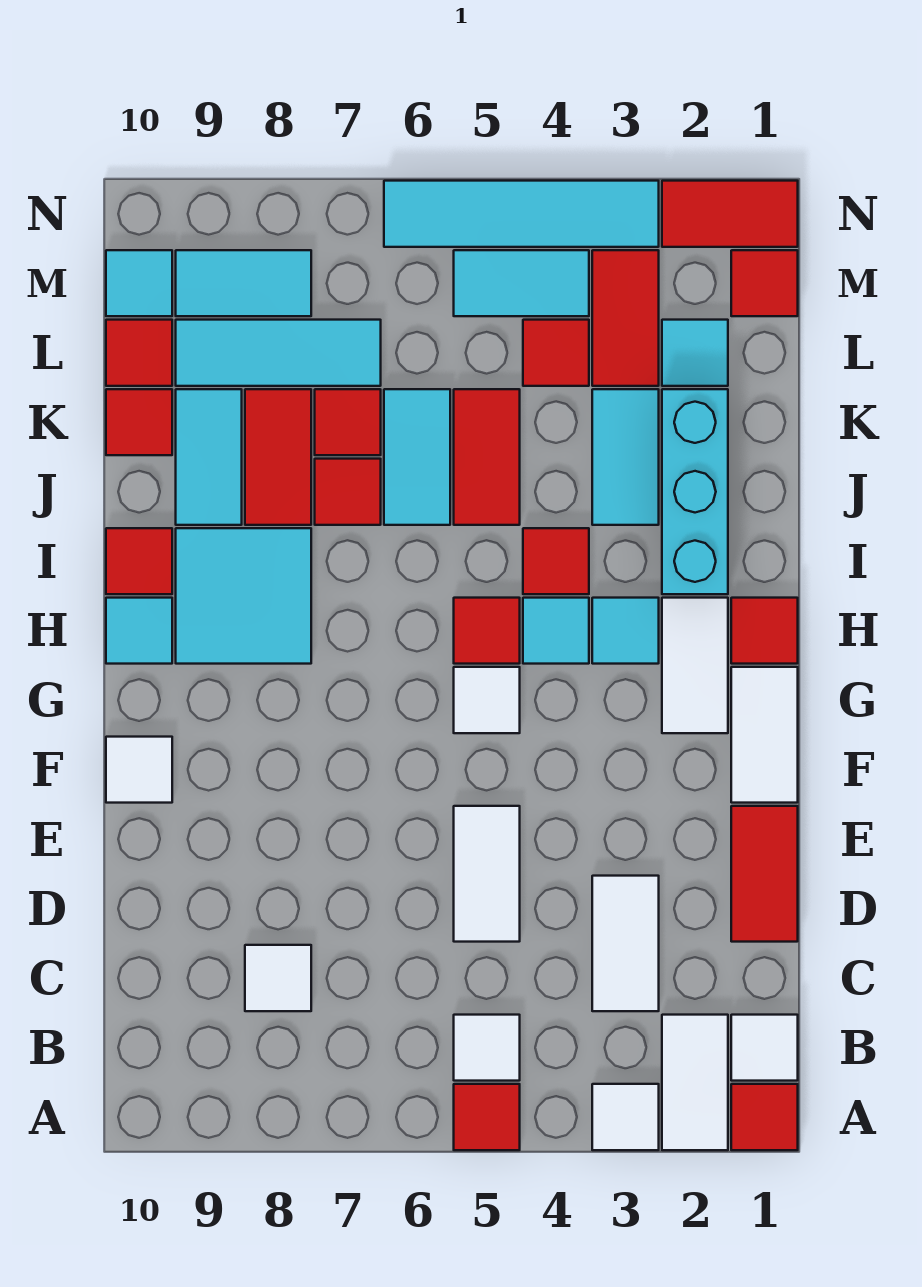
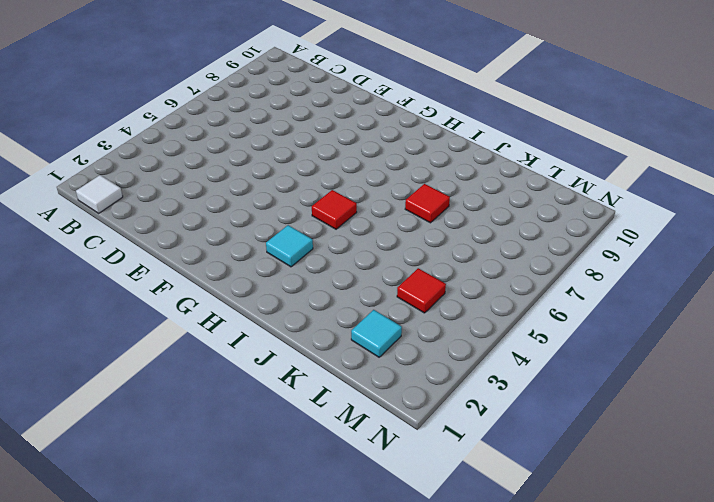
none -> red tile A1 level 1
none -> white tile A2:B2 level 1
none -> white tile A3 level 1
none -> red tile A5 level 1

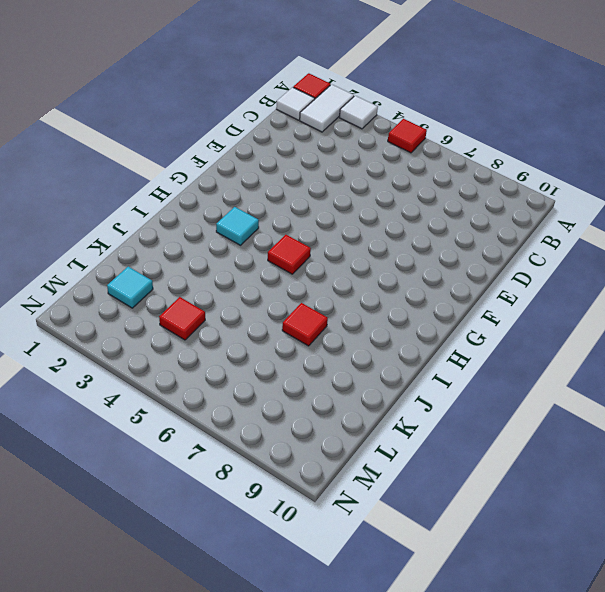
none -> white tile B5 level 1
none -> white tile C3:D3 level 1
none -> white tile C8 level 1
none -> red tile D1:E1 level 1

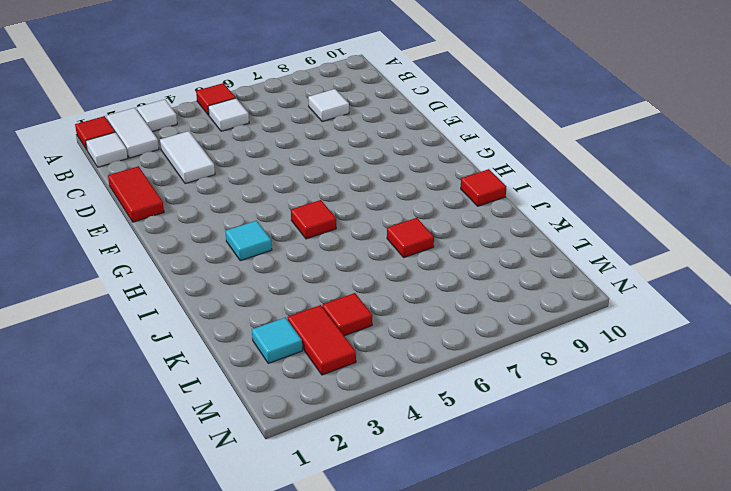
none -> white tile D5:E5 level 1
none -> white tile F1:G1 level 1
none -> white tile F10 level 1
none -> white tile G2:H2 level 1

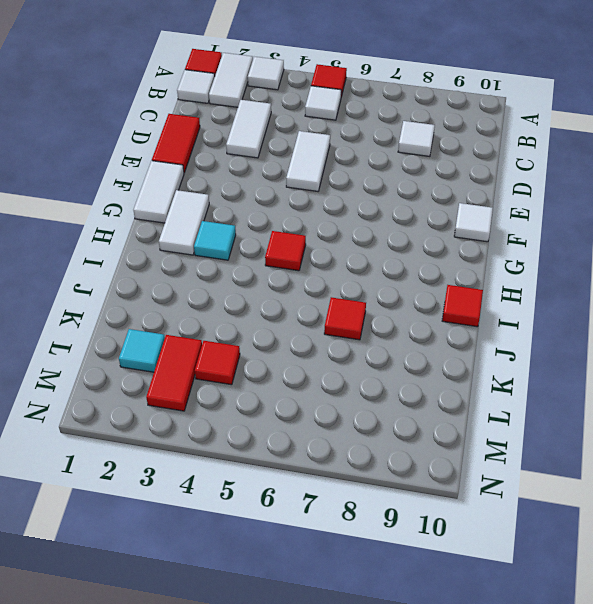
none -> white tile G5 level 1
none -> red tile H1 level 1
none -> cyan tile H4 level 1
none -> cyan tile H8:I9 level 1

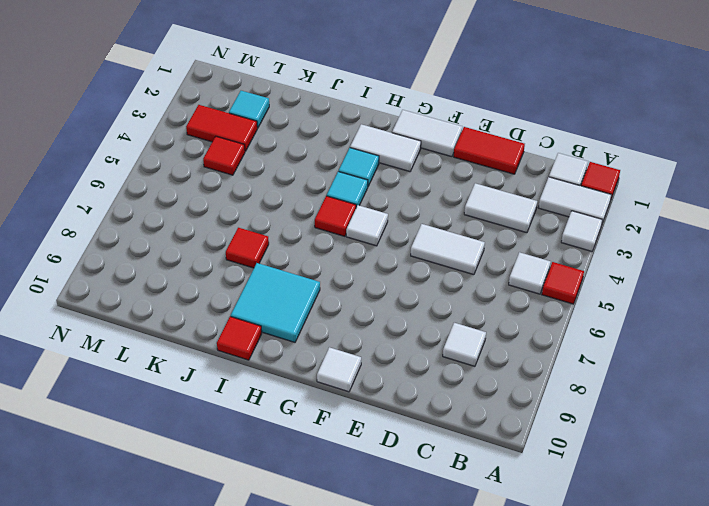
none -> red tile H1 level 1
none -> cyan tile H10 level 1
none -> cyan brick I2:K2 level 1
none -> red tile I4 level 1

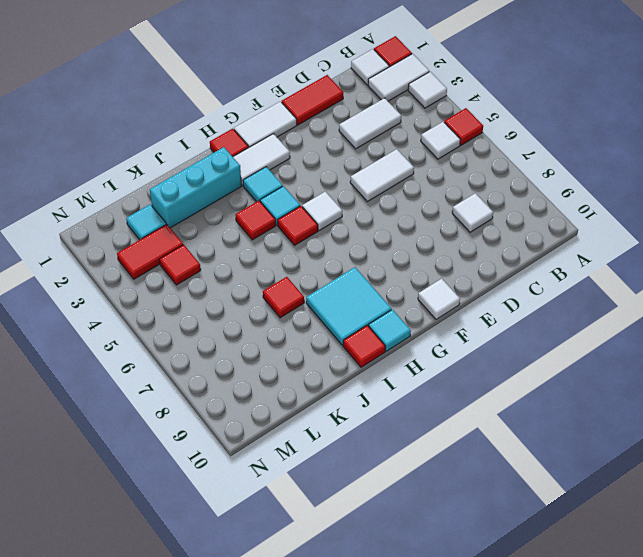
none -> cyan tile J3:K3 level 1
none -> red tile J5:K5 level 1
none -> cyan tile J6:K6 level 1
none -> red tile J8:K8 level 1

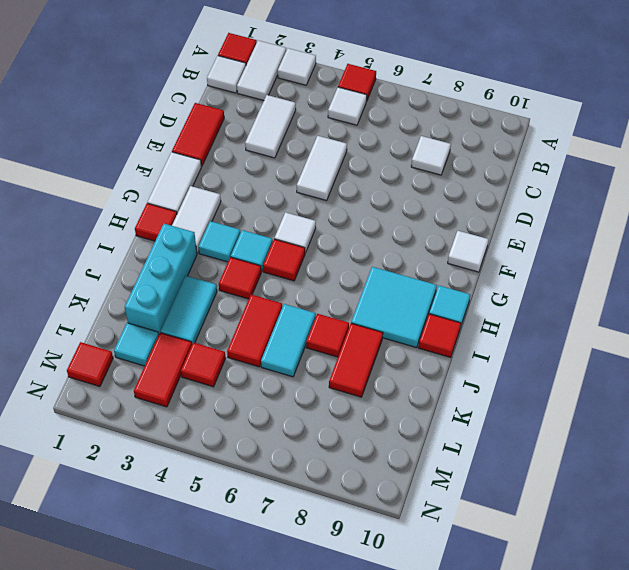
none -> cyan tile J9:K9 level 1
none -> red tile K7 level 1
none -> red tile K10 level 1
none -> cyan tile L7:L9 level 1

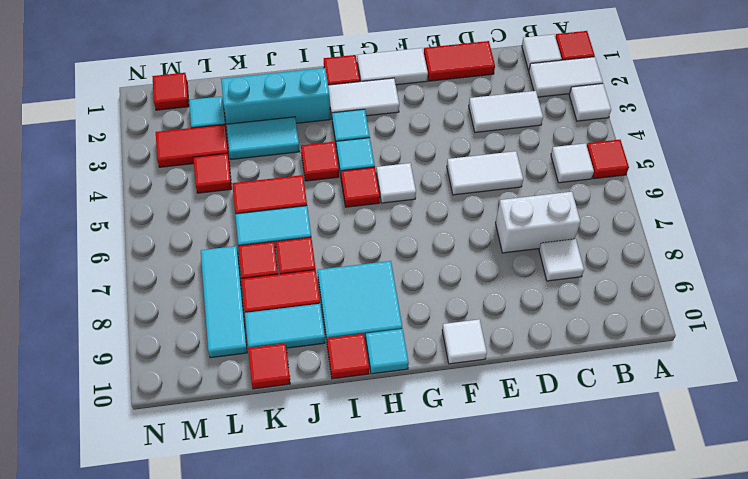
white brick C7:D7 level 1 -> none
none -> red tile L10 level 1
none -> cyan tile M4:M5 level 1
none -> cyan tile M8:M9 level 1
none -> cyan tile M10 level 1

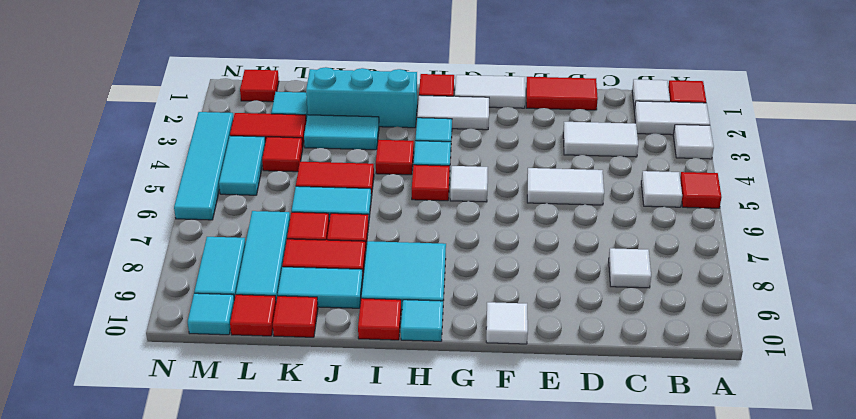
none -> red tile N1:N2 level 1

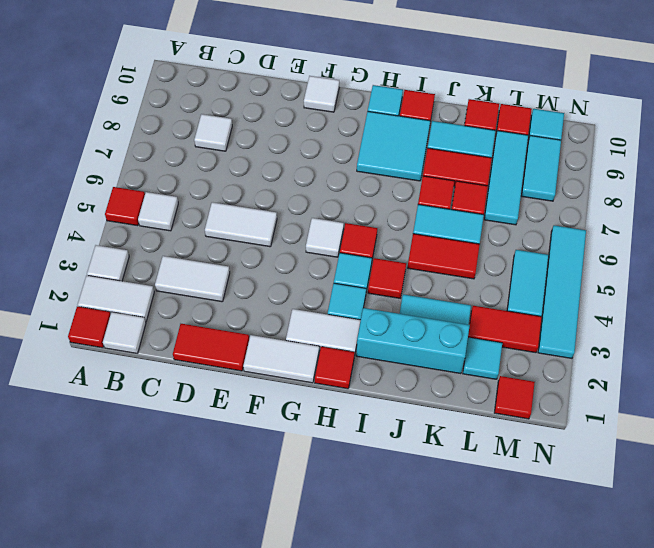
none -> red tile L4 level 1
none -> red tile N1:N2 level 1

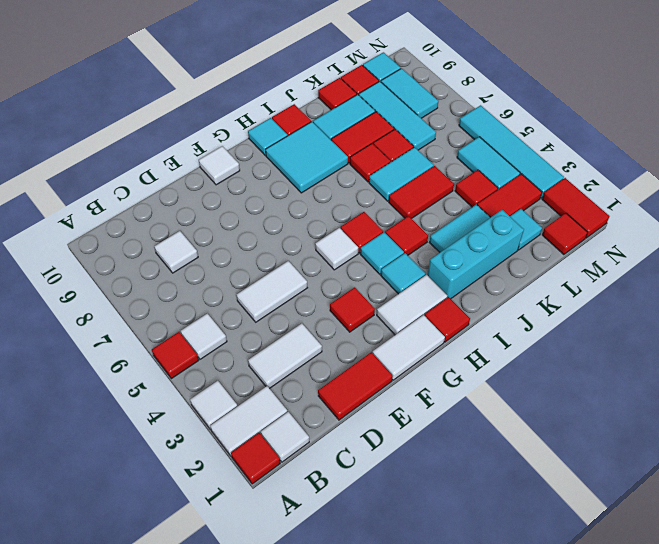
red tile F3 level 1 -> none

